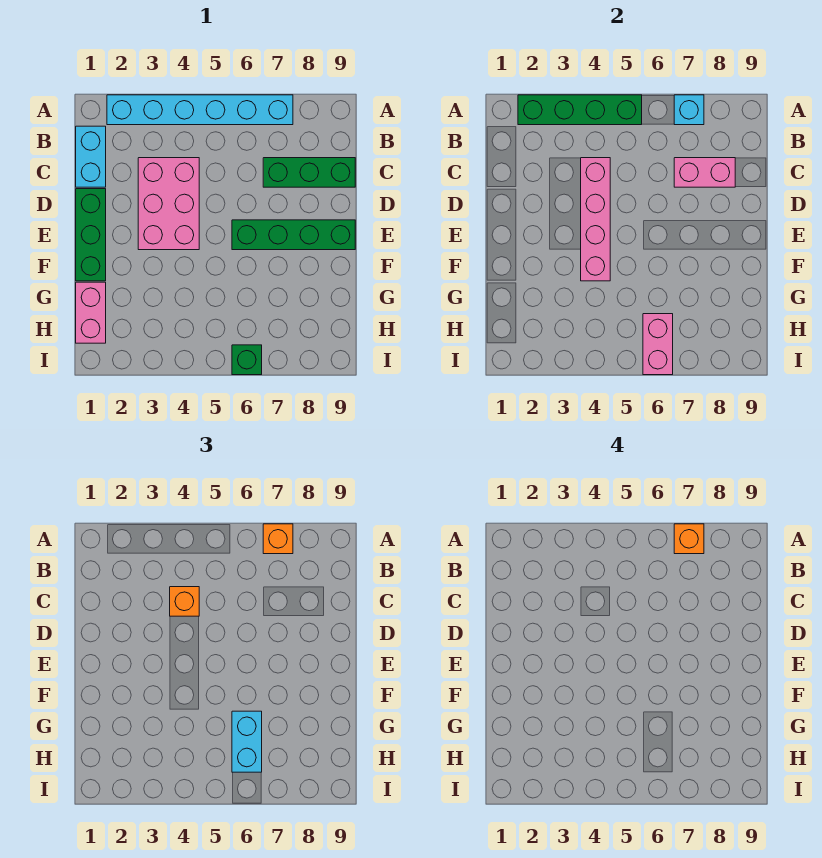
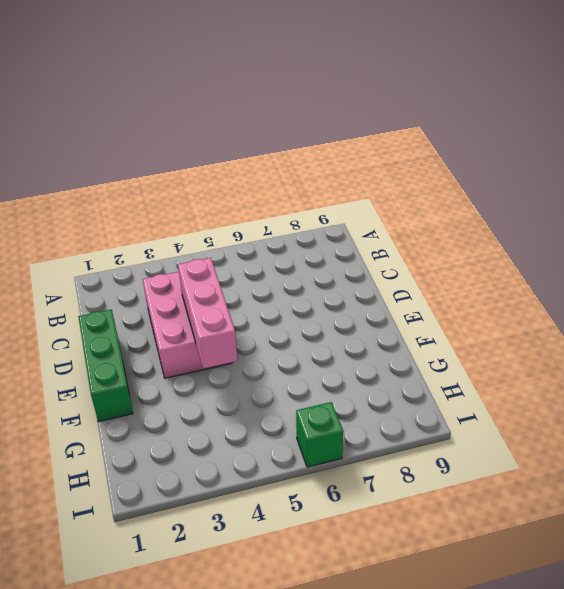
pink brick D4:F4 level 2 -> pink brick C4:F4 level 2
none -> cyan brick A2:A7 level 1
none -> cyan brick B1:C1 level 1
none -> green brick C7:C9 level 1

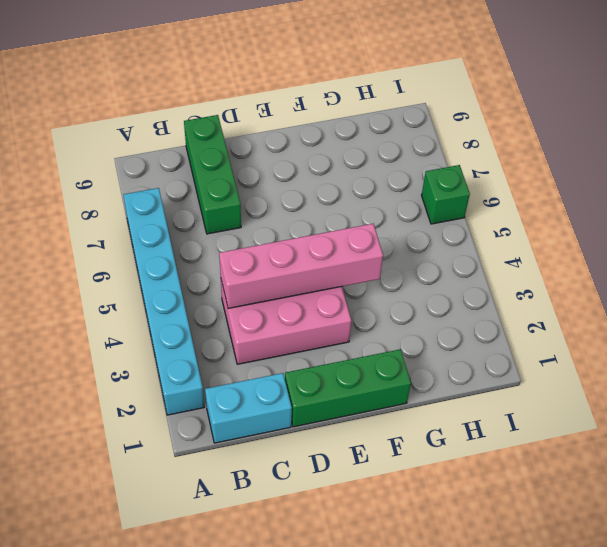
none -> green brick E6:E9 level 1
none -> pink brick G1:H1 level 1
none -> green brick A2:A5 level 2

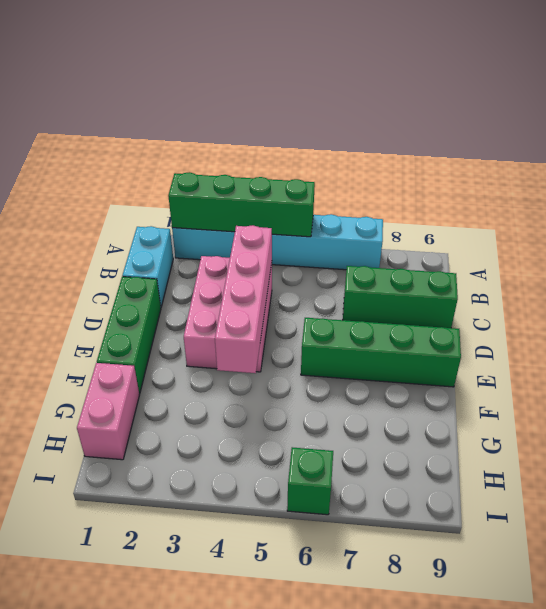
none -> cyan brick A7 level 2
none -> pink brick C7:C8 level 2
none -> pink brick H6:I6 level 2

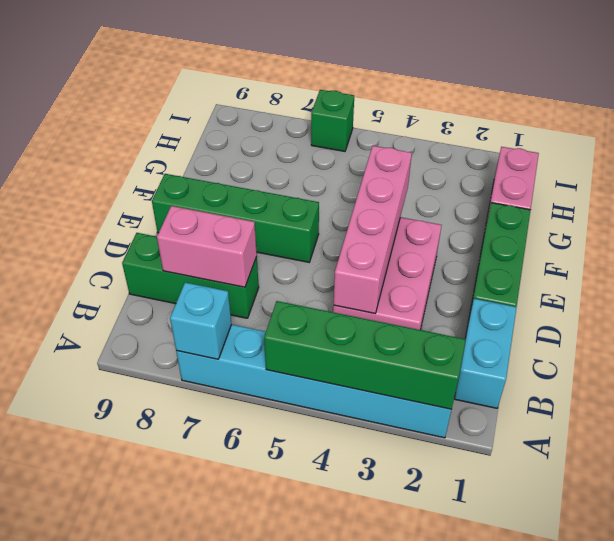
none -> pink brick H6:I6 level 2
none -> orange brick A7 level 3
none -> orange brick C4 level 3

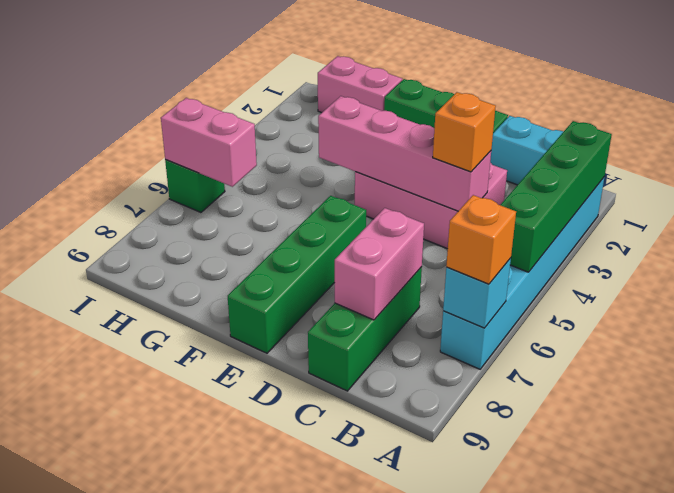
none -> cyan brick G6:H6 level 3
none -> orange brick A7 level 4

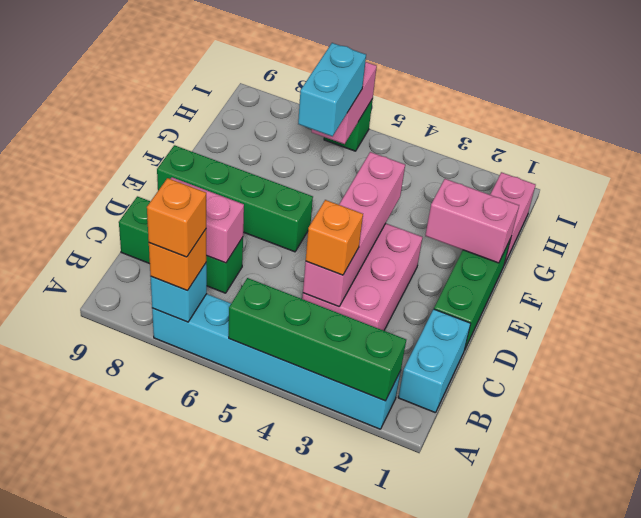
pink brick F1:F2 level 2 -> none

